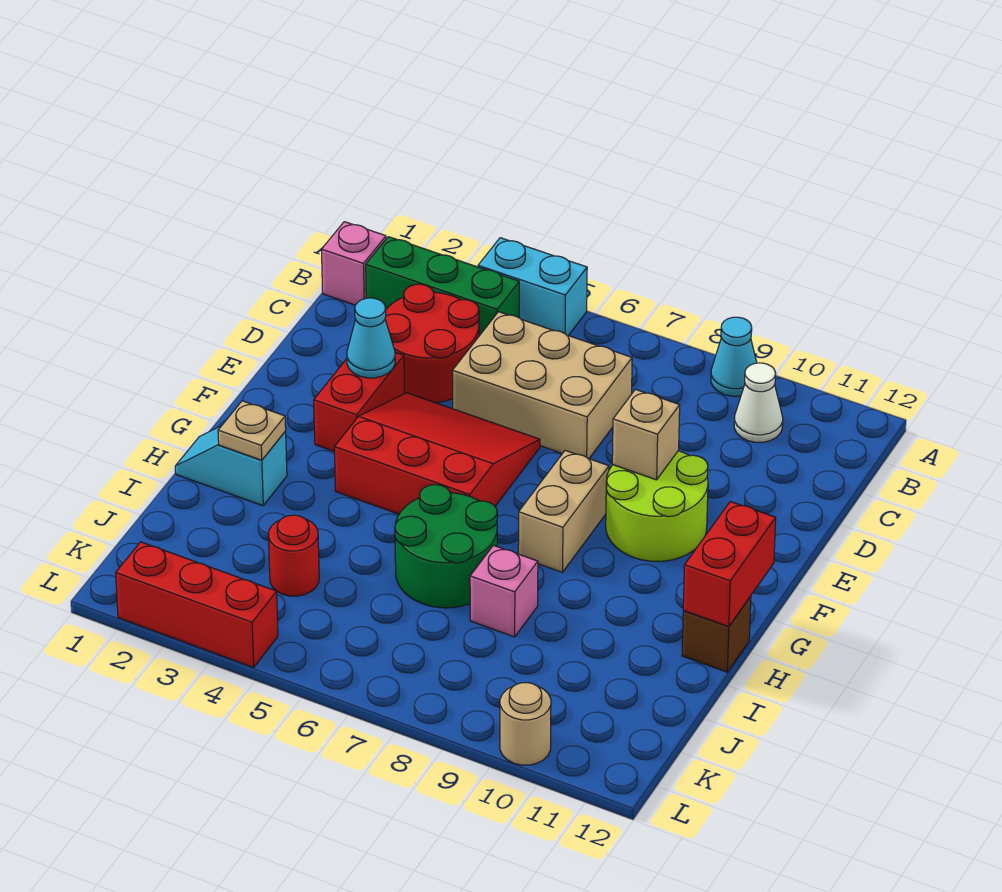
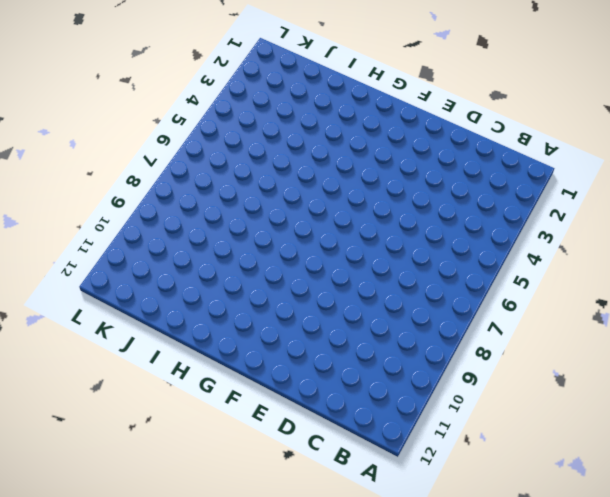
none -> cyan brick A4:A5 level 1
none -> cyan cone A9 level 1
none -> pink brick B1 level 1

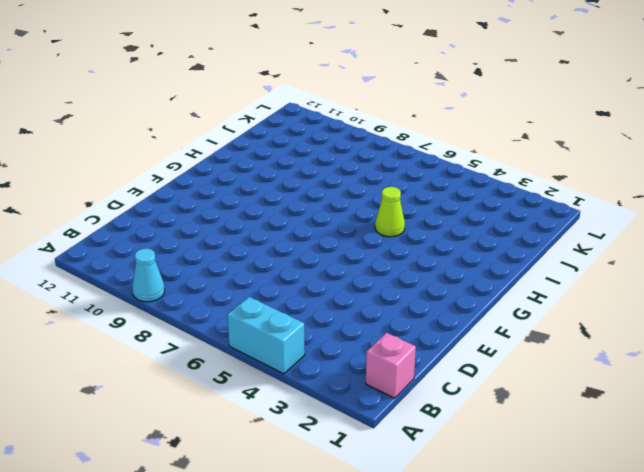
lime cone H5 level 1 -> none
none -> green brick B2:B4 level 1
none -> white cone B10 level 1
none -> red round brick C3:D4 level 1

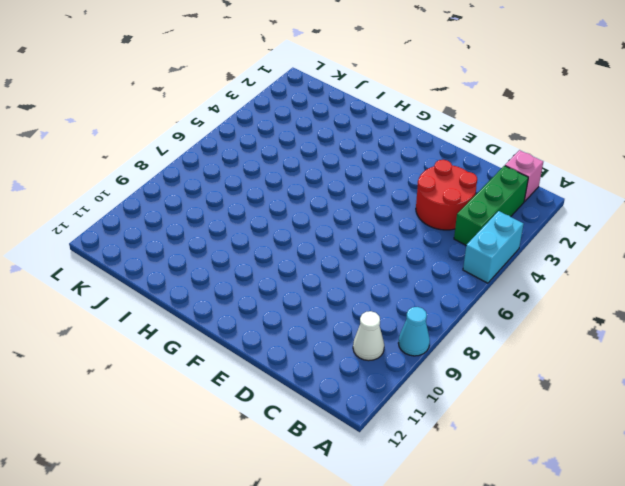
none -> tan brick C5:D7 level 1
none -> red brick E3:F3 level 1
none -> red slope E4:G6 level 1 top G

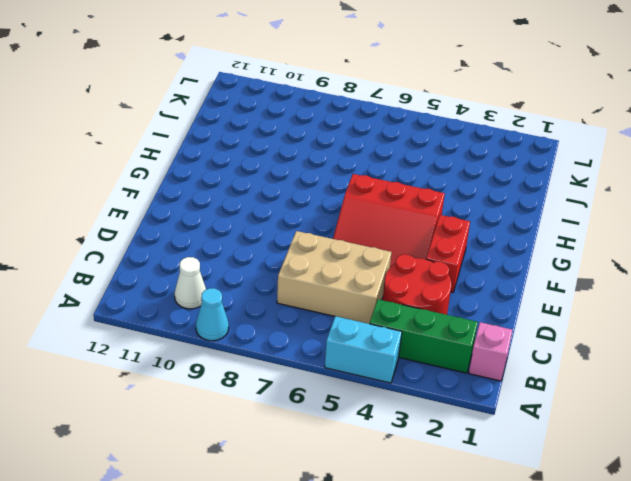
none -> lime round brick E9:F10 level 1
none -> tan brick F8:G8 level 1
none -> cyan slope H1:H2 level 1 top 2

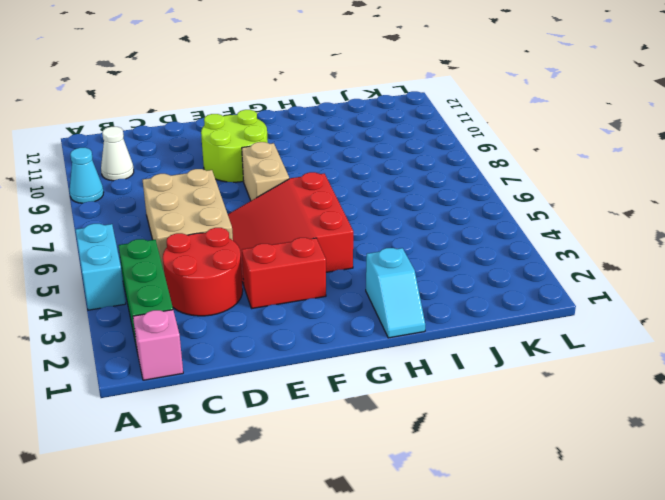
tan brick F7:F8 level 1 -> tan brick F8:G8 level 1
none -> green round brick H6:I7 level 1
none -> brown brick H12 level 1
none -> pink brick I8 level 1

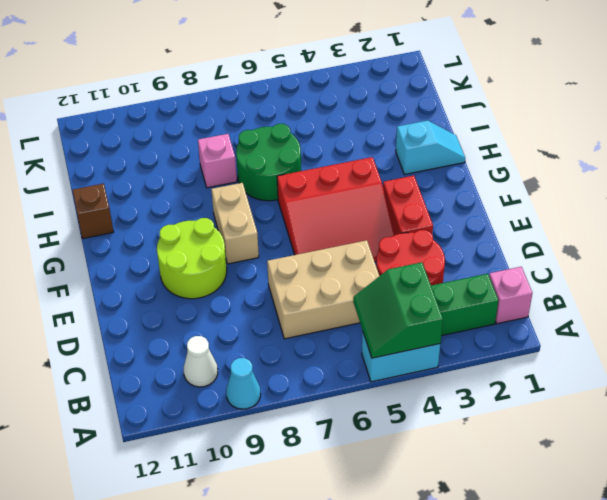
green slope A4:B5 level 2 top 4 -> none
none -> red round brick J4 level 1
none -> red brick L2:L4 level 1
none -> tan round brick L10 level 1

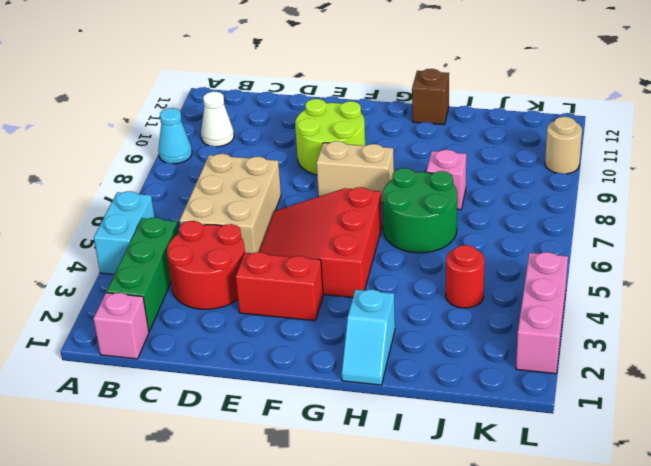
pink brick L2:L4 level 1 -> red brick L2:L4 level 1
none -> cyan cone E3 level 2
none -> tan brick E9 level 2
none -> red brick G12:H12 level 2

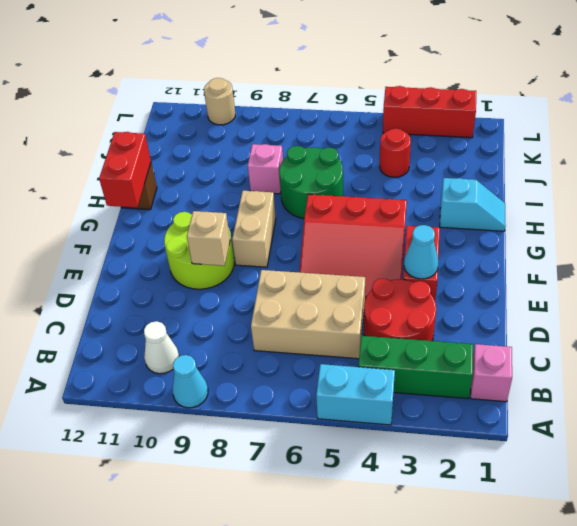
none -> tan plate H2 level 2

